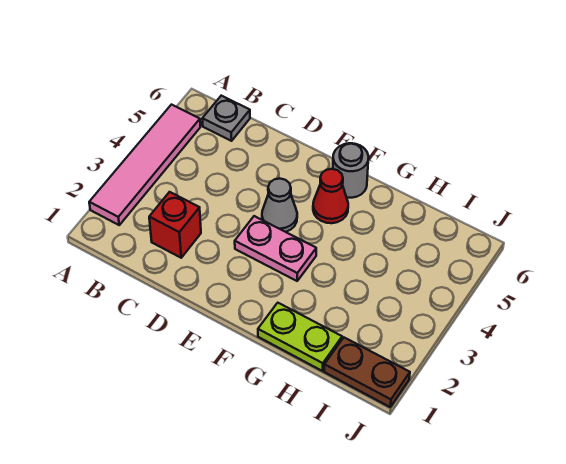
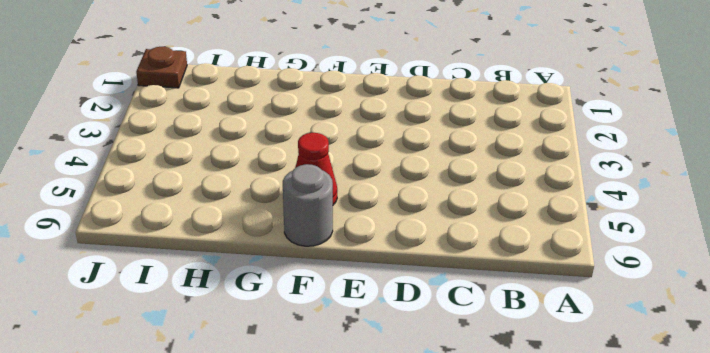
brown plate J1 level 1 -> brown plate I1:J1 level 1
none -> pink tile A2:A5 level 1
none -> grey plate B6 level 1

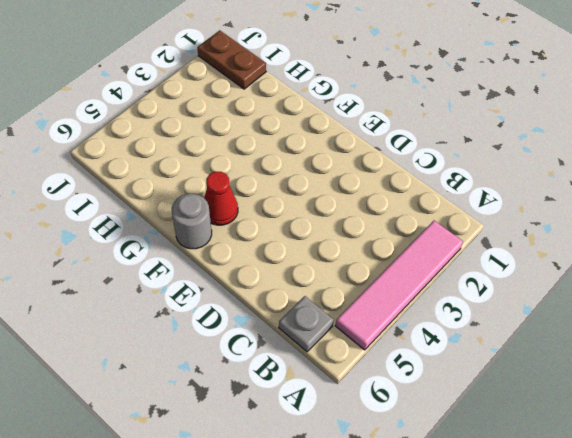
none -> red brick C2 level 1
none -> pink plate E3:F3 level 1

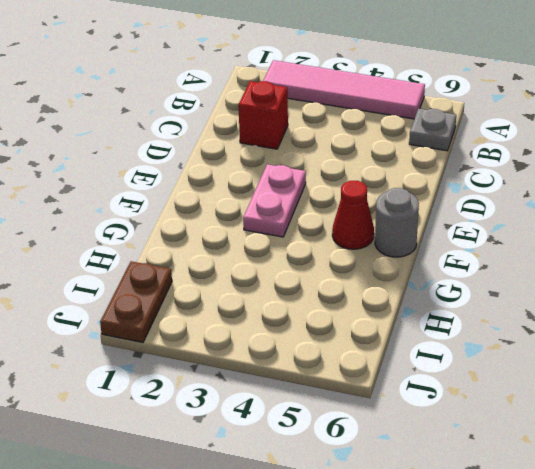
none -> grey cone E4 level 1
none -> lime plate G1:H1 level 1

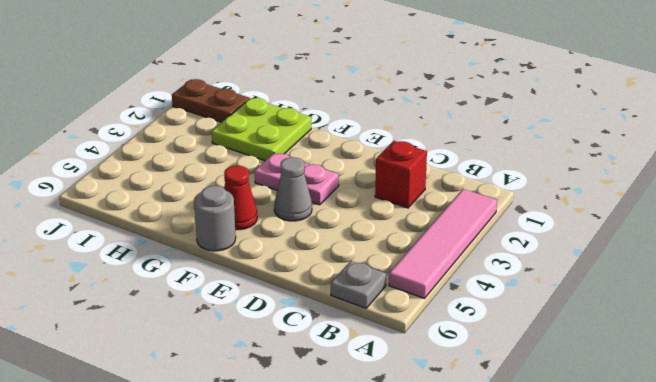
lime plate G1:H2 level 1 -> lime plate G1:H1 level 1

